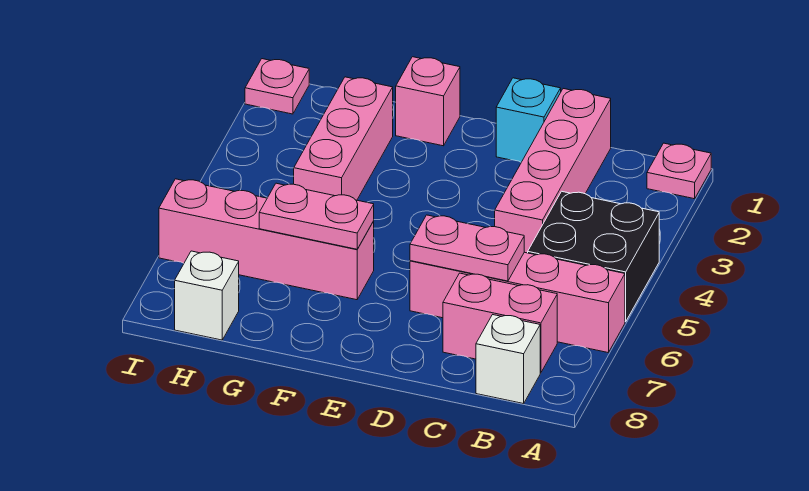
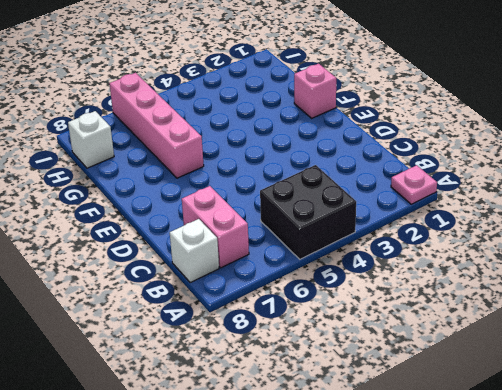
none -> pink brick A6:D6 level 1
none -> pink brick C1:C4 level 1
none -> cyan brick D1 level 1

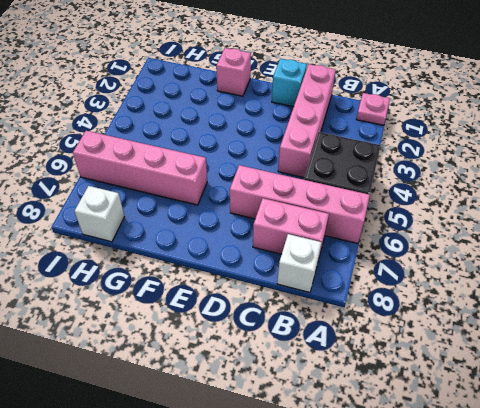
none -> pink brick G2:G4 level 1
none -> pink plate I1 level 1
none -> pink plate C6:D6 level 2

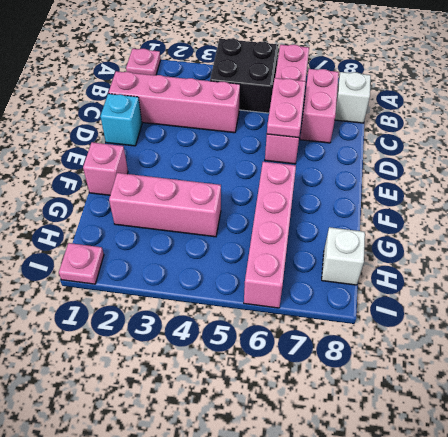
none -> pink plate F6:G6 level 2

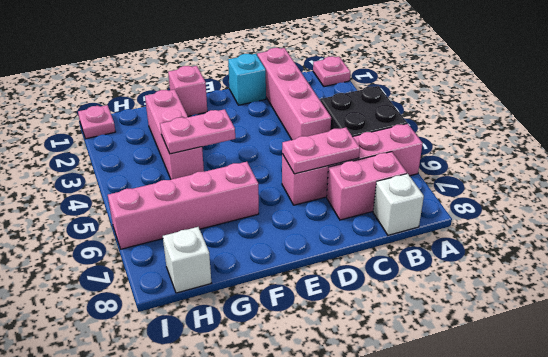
pink plate F4:G4 level 2 -> pink plate F6:G6 level 2

